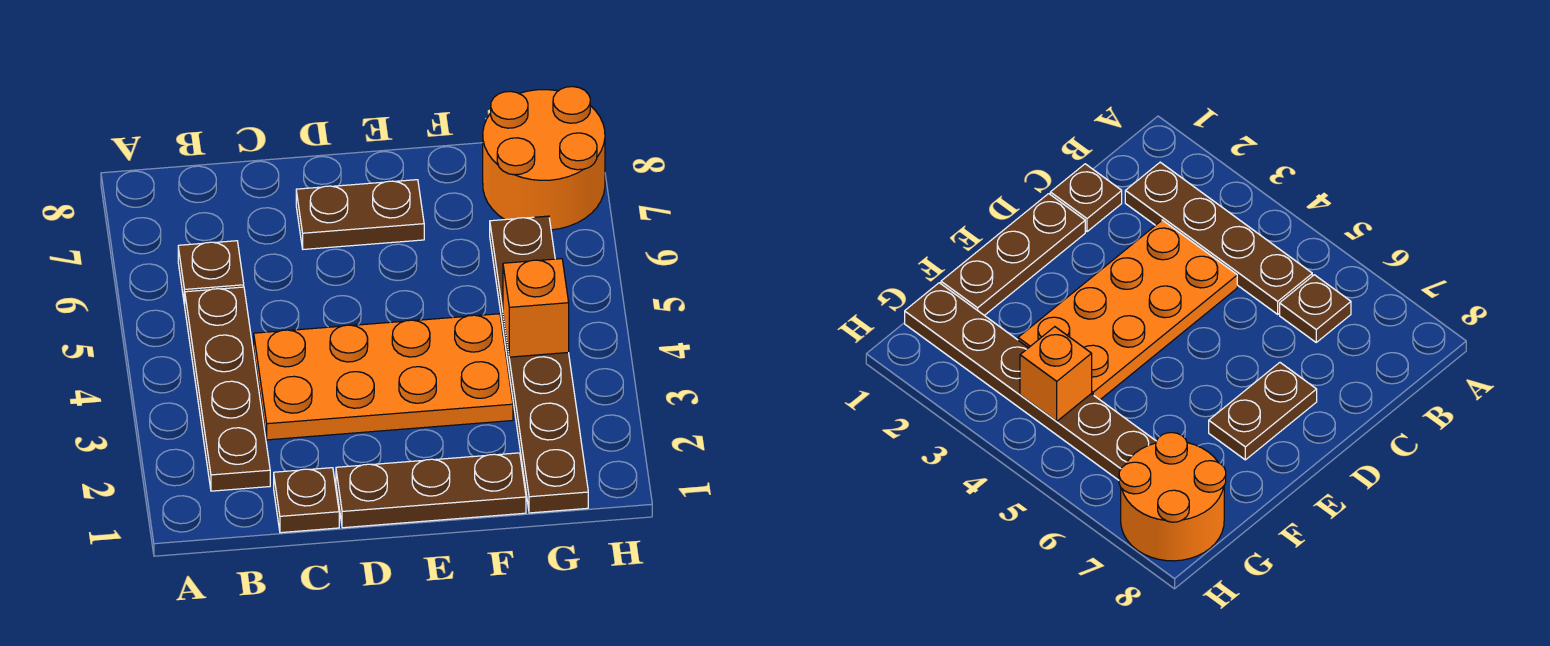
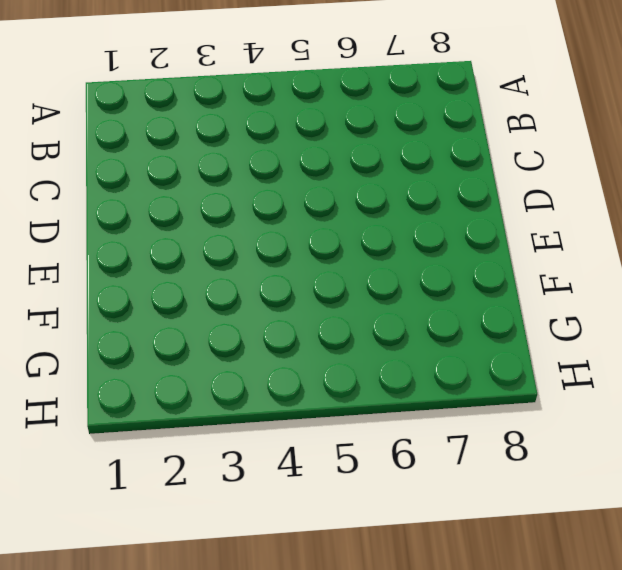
none -> brown plate B2:B5 level 1
none -> brown plate B6 level 1

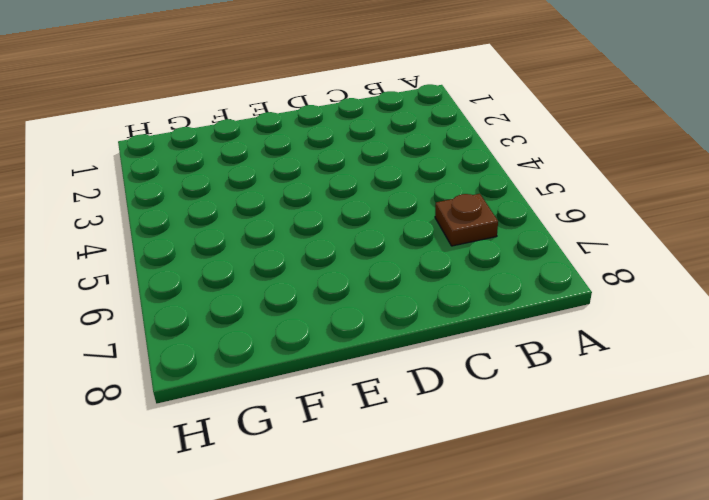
none -> brown plate B2:B5 level 1
none -> brown plate C1 level 1

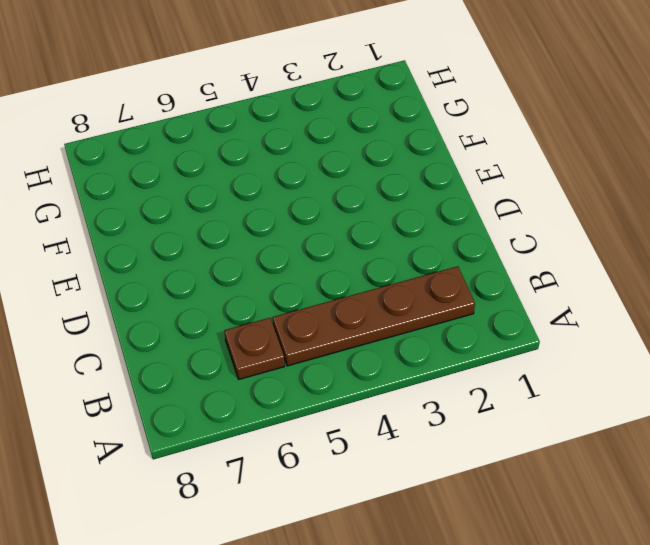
none -> brown plate C1 level 1
none -> orange plate C3:F4 level 1

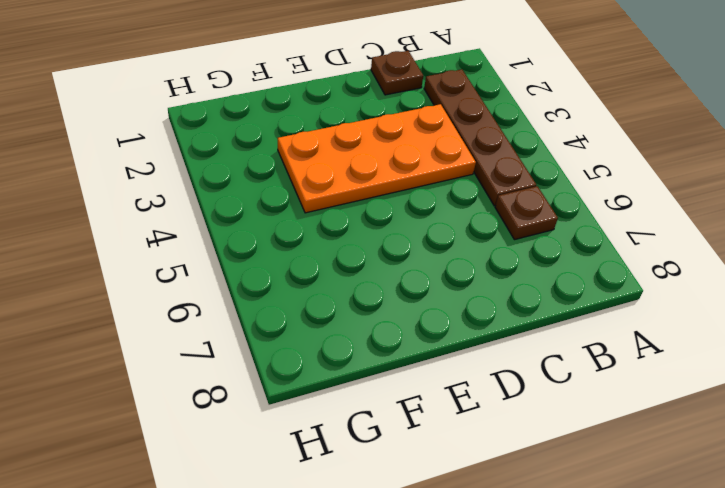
none -> brown plate D1:F1 level 1
none -> brown plate D7:E7 level 1

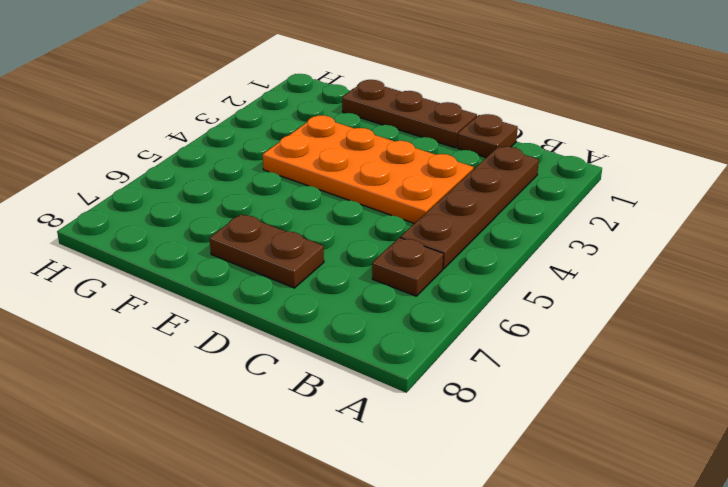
none -> brown plate G1:G6 level 1
none -> orange round brick G7:H8 level 1

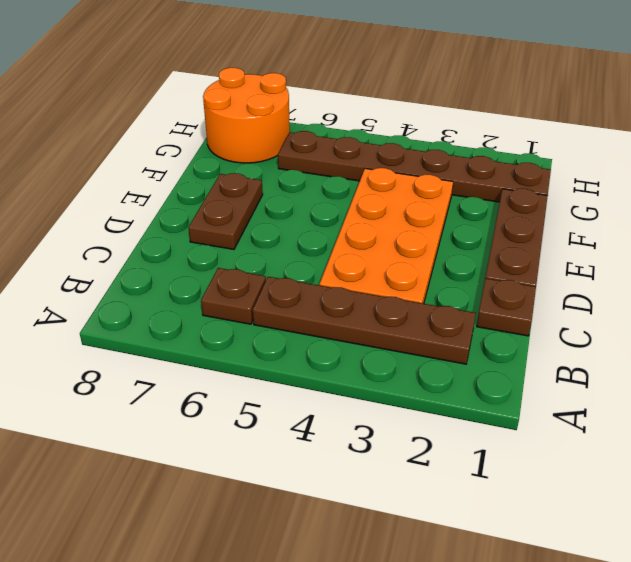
none -> orange brick G4 level 2

